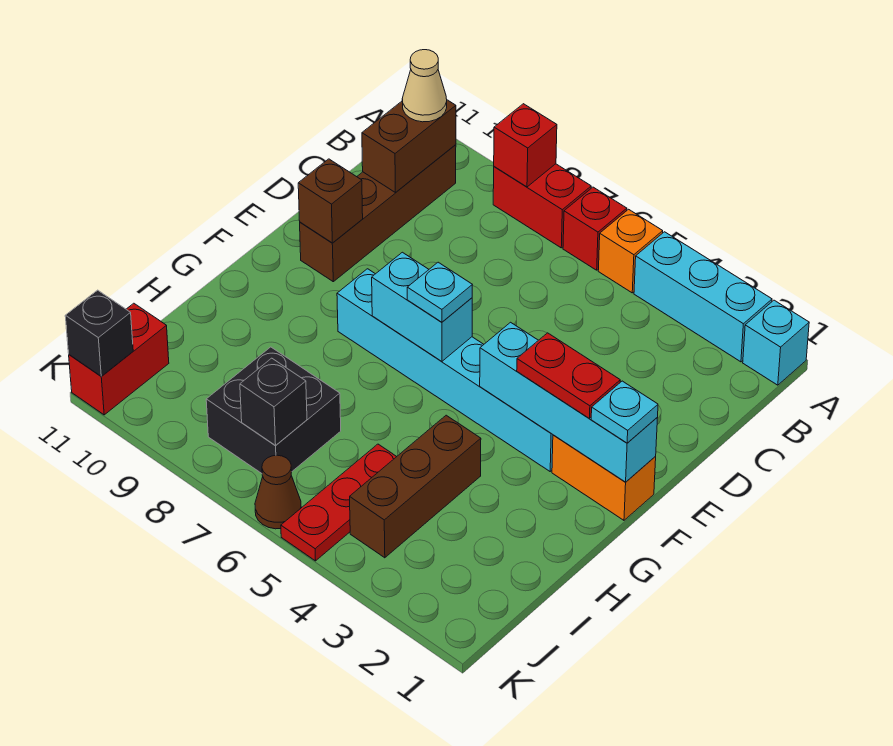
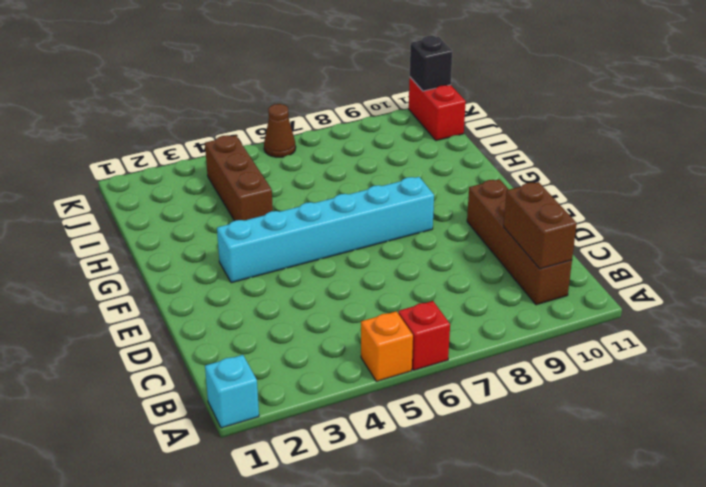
none -> cyan brick A2:A4 level 1
none -> red brick A7:A8 level 1
none -> orange brick F1:F2 level 1

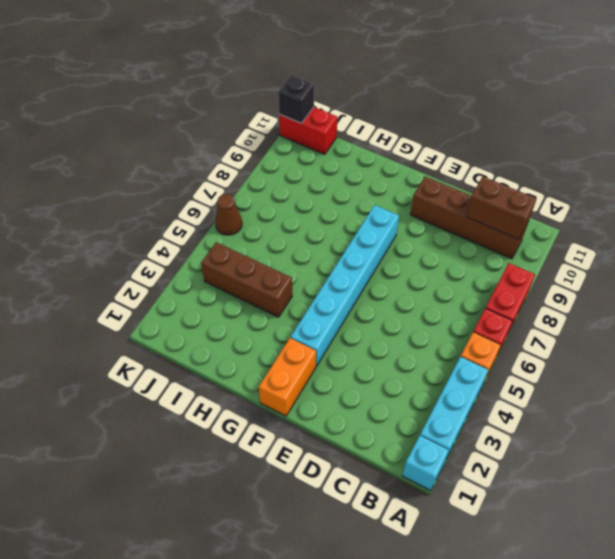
none -> red plate I5:K5 level 1
none -> black brick I7:J8 level 1
none -> red brick A8 level 2

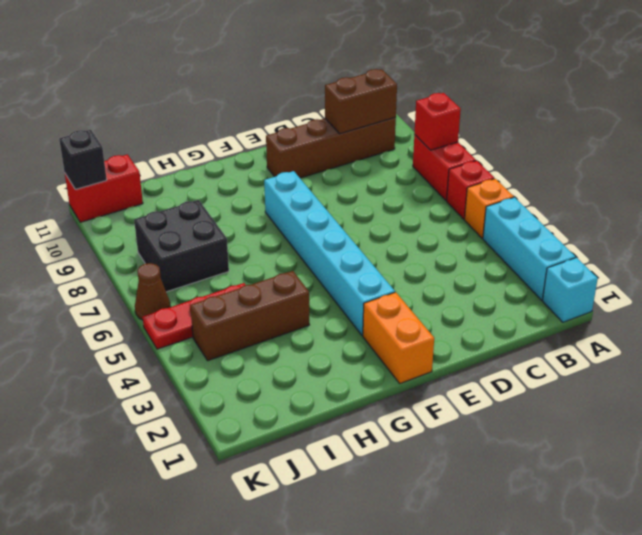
none -> brown brick E10 level 2
none -> cyan brick F1:F4 level 2
none -> cyan brick F6:F7 level 2

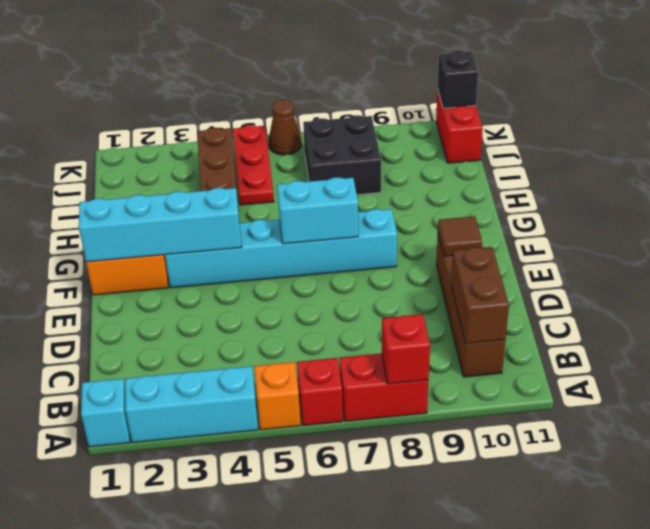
brown tile E10 level 2 -> brown brick E10 level 2
none -> black brick J7 level 2
none -> tan cone B10 level 3
none -> cyan plate F1 level 3

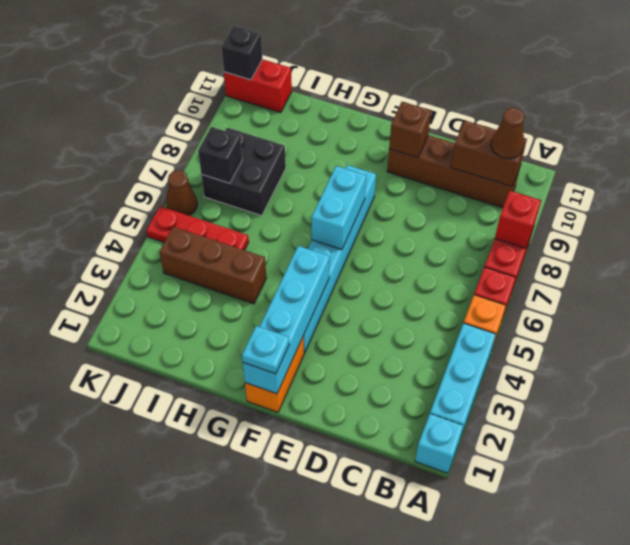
brown cone B10 level 3 -> tan cone B10 level 3
none -> red plate F2:F3 level 3
none -> cyan plate F6 level 3

